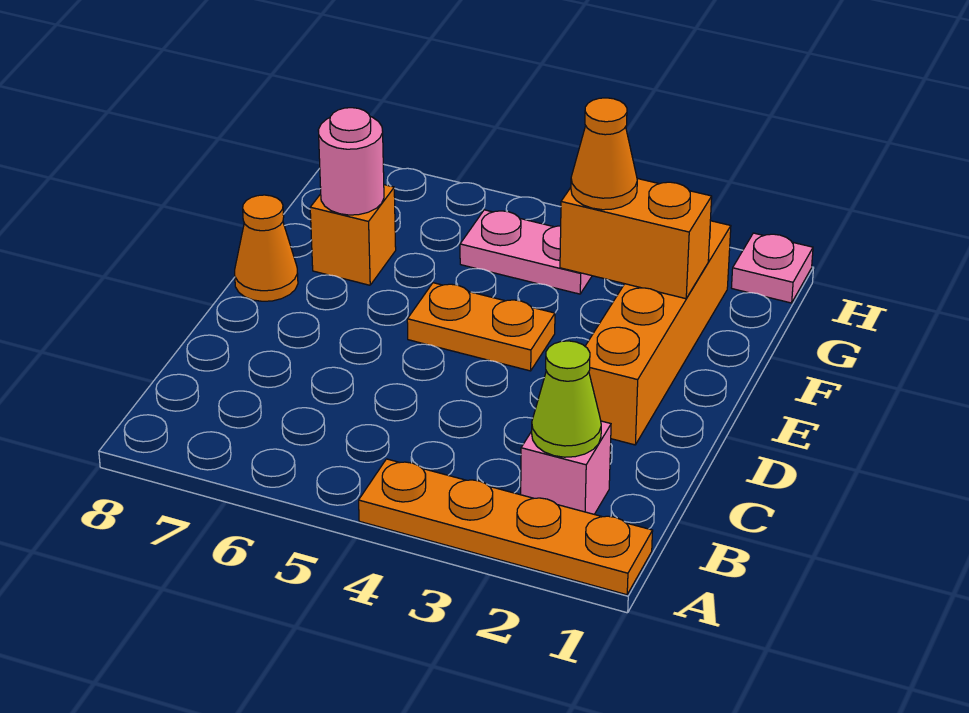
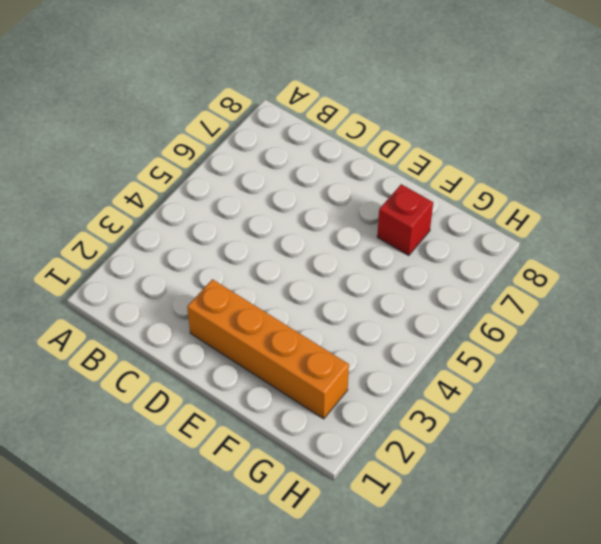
red brick F7 level 1 -> orange brick F7 level 1
none -> orange plate A1:A4 level 1
none -> pink brick B2 level 1
none -> orange plate E4:E5 level 1

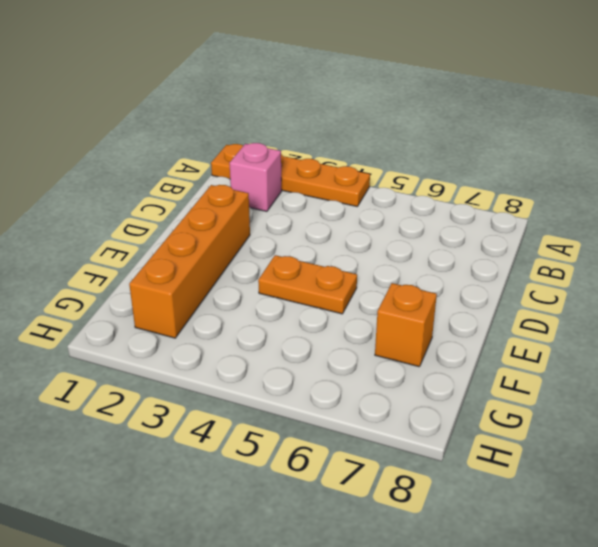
none -> orange cone E8 level 1
none -> pink plate G4:G5 level 1
none -> pink plate H1 level 1

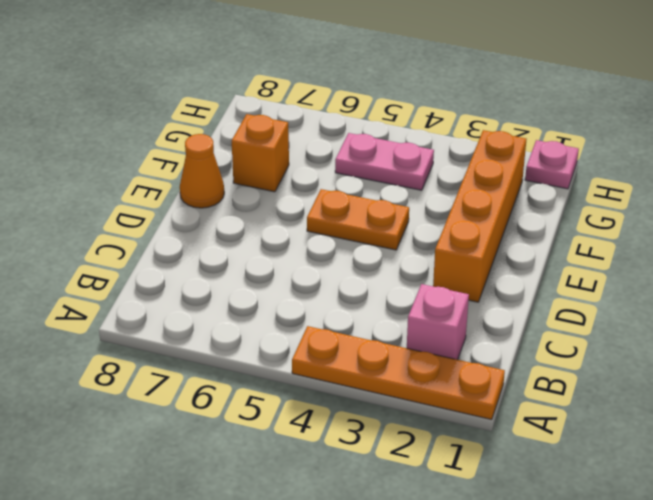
none -> lime cone B2 level 2
none -> orange brick F2:F3 level 2
none -> pink round brick F7 level 2

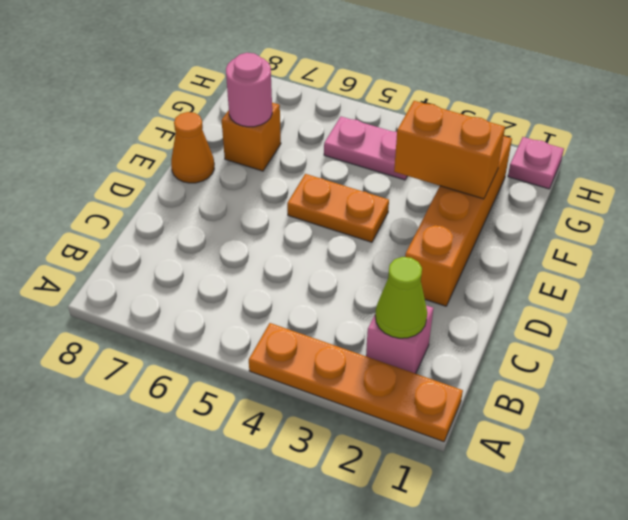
none -> orange cone F3 level 3

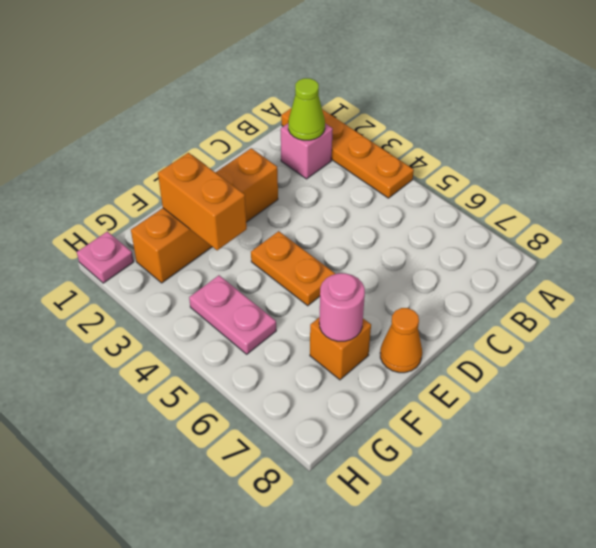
none -> orange cone F3 level 3

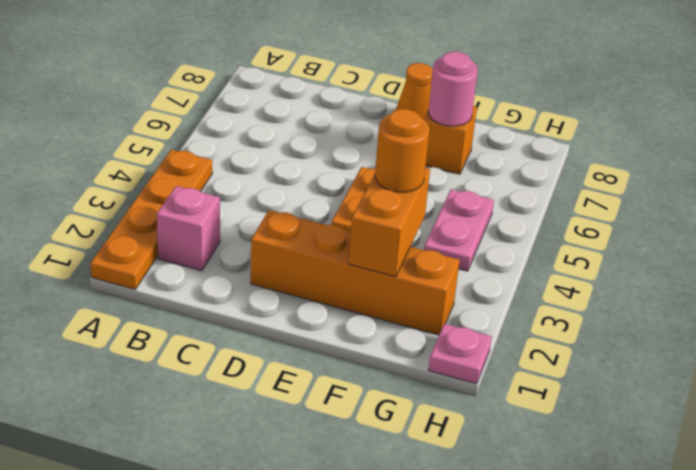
orange round brick F3 level 3 -> orange cone F3 level 3
none -> lime cone B2 level 2

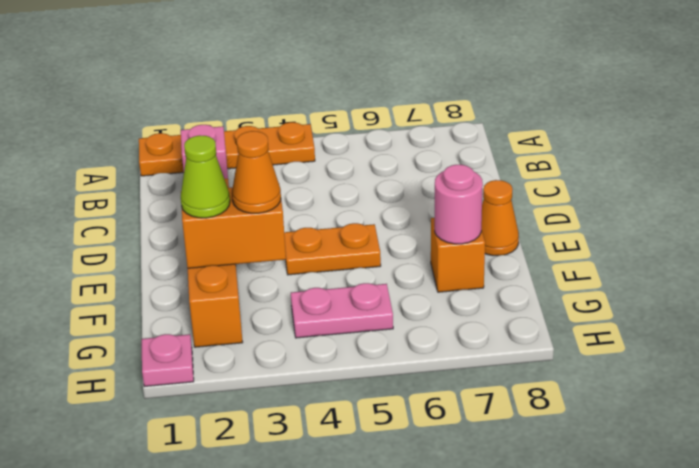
lime cone F2 level 3 -> lime cone B2 level 2

